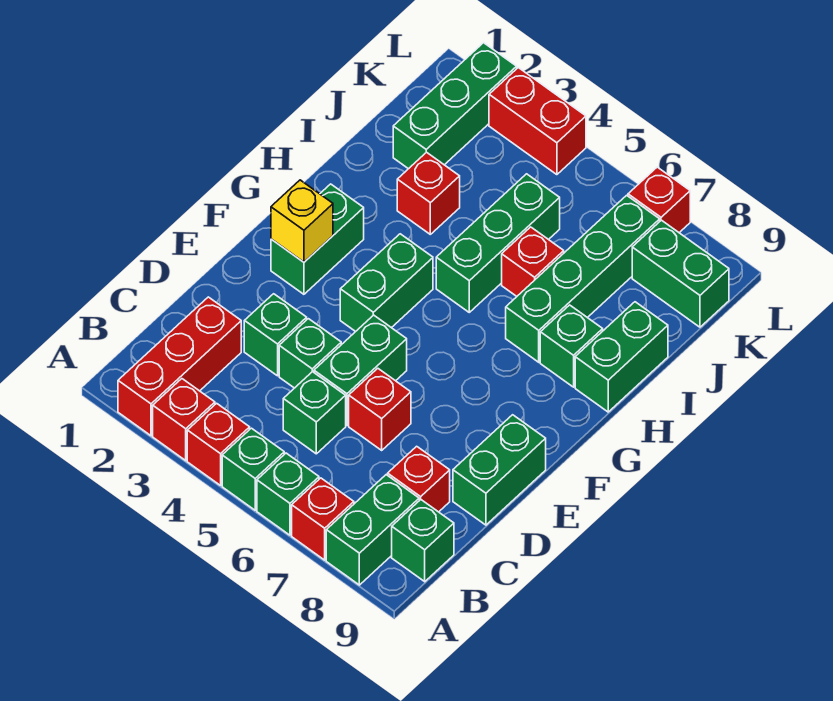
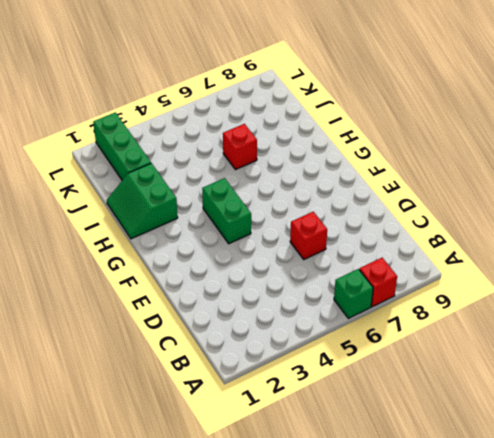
green slope H1:I2 level 1 top 2 -> none
none -> red brick A2:C2 level 1
none -> red brick A3 level 1
none -> red brick A4 level 1

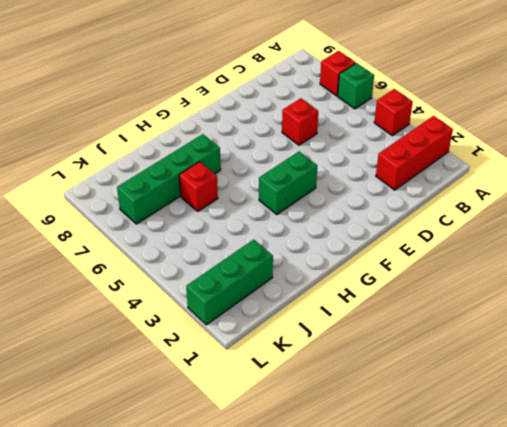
none -> red brick A3 level 1
none -> green brick A5 level 1
none -> green brick A8:B8 level 1

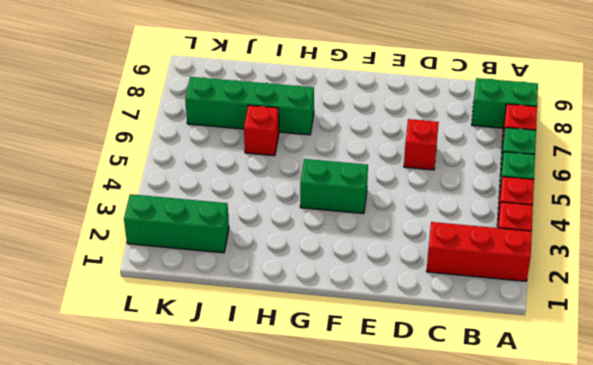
none -> green brick B9 level 1
none -> green brick C5 level 1
none -> red brick C8 level 1

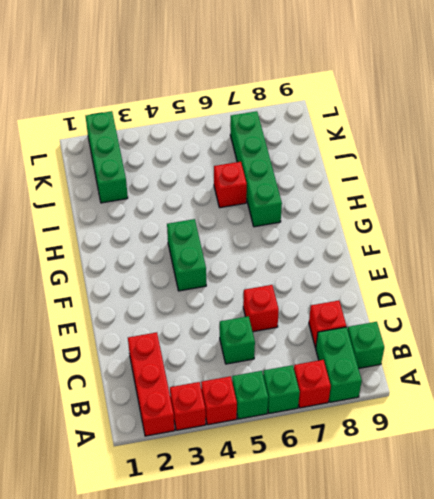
none -> green brick D3 level 1
none -> green brick D4 level 1
none -> green brick D5:E5 level 1

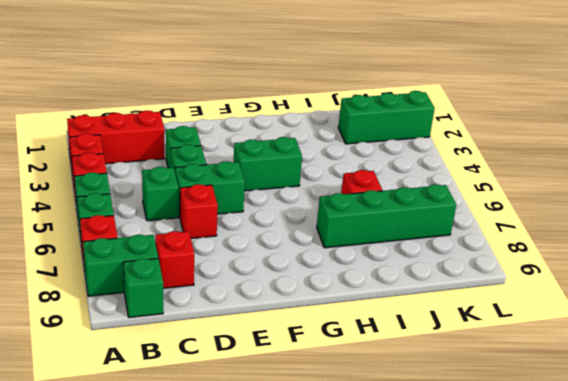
none -> green brick D9:E9 level 1
none -> green brick F2:G2 level 1
none -> green brick H5:J5 level 1

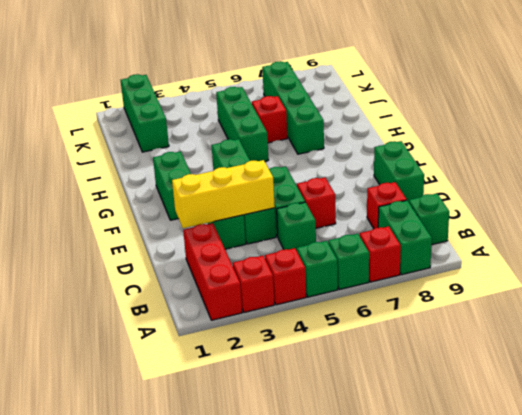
yellow brick D2:D4 level 2 -> none
none -> green brick H8 level 1
none -> green brick H9:I9 level 1
none -> red brick I3 level 1

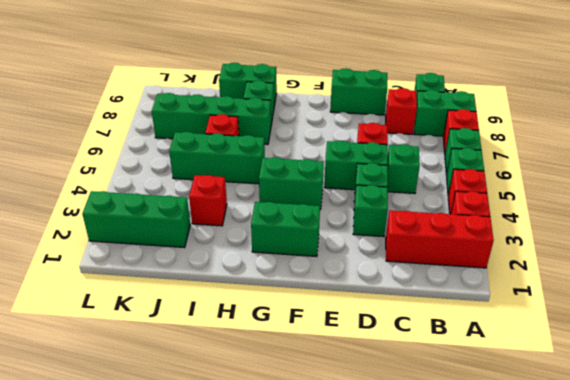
none -> green brick K8:K9 level 1
none -> red brick L3:L4 level 1
none -> red brick L7 level 1

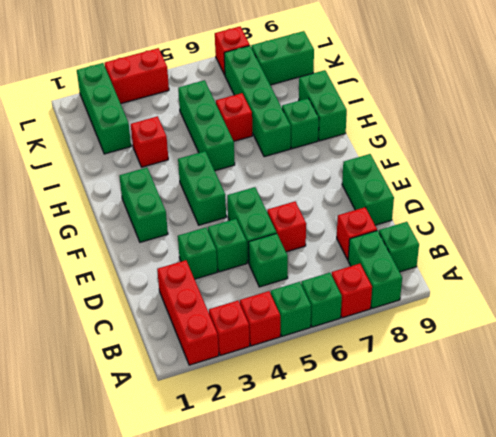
none -> yellow brick F2 level 2

